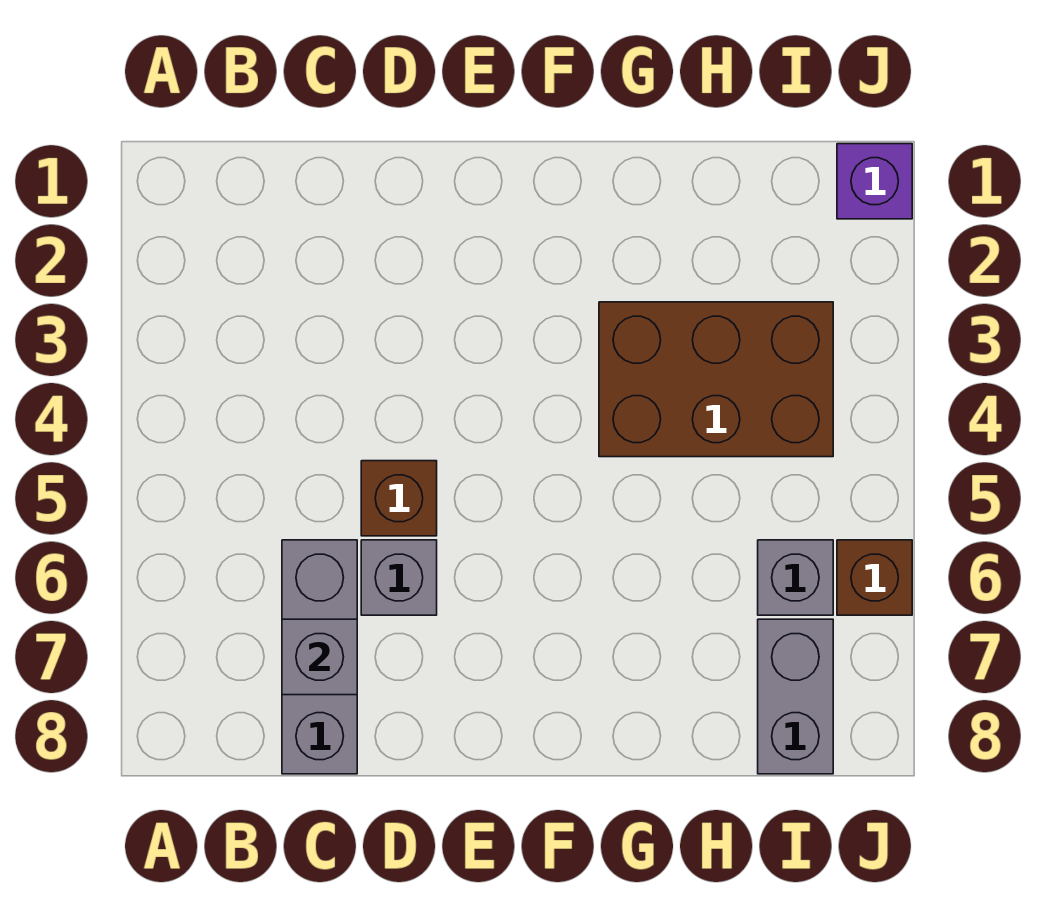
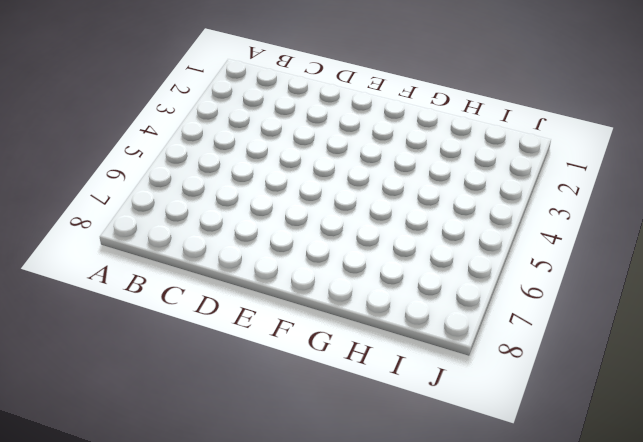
none -> grey brick C6:C8 level 1
none -> brown brick D5 level 1

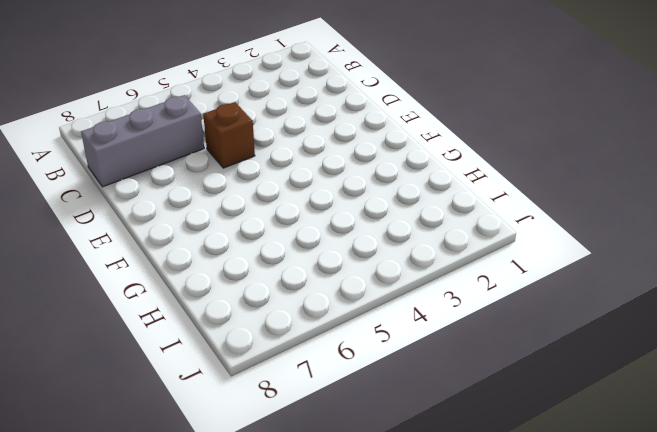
none -> grey brick D6 level 1
none -> brown brick G3:I4 level 1

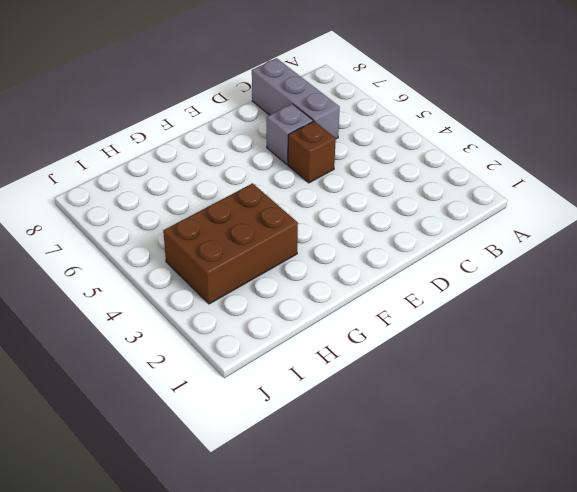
none -> grey brick I6 level 1
none -> grey brick I7:I8 level 1

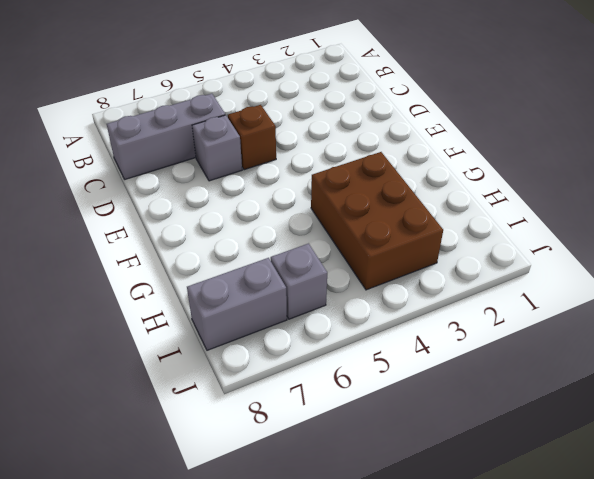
none -> purple brick J1 level 1
none -> brown brick J6 level 1

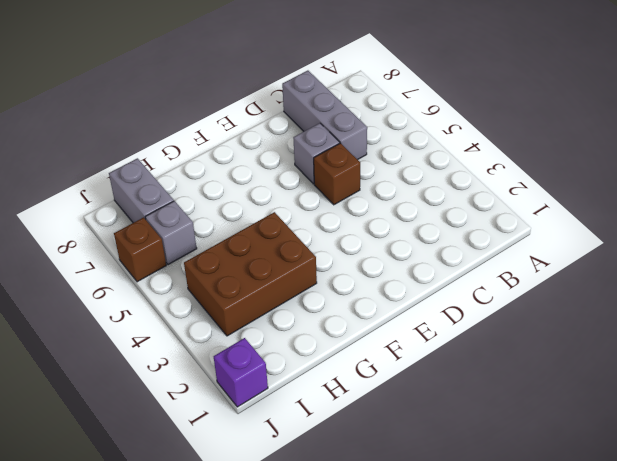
none -> grey brick C7 level 2

